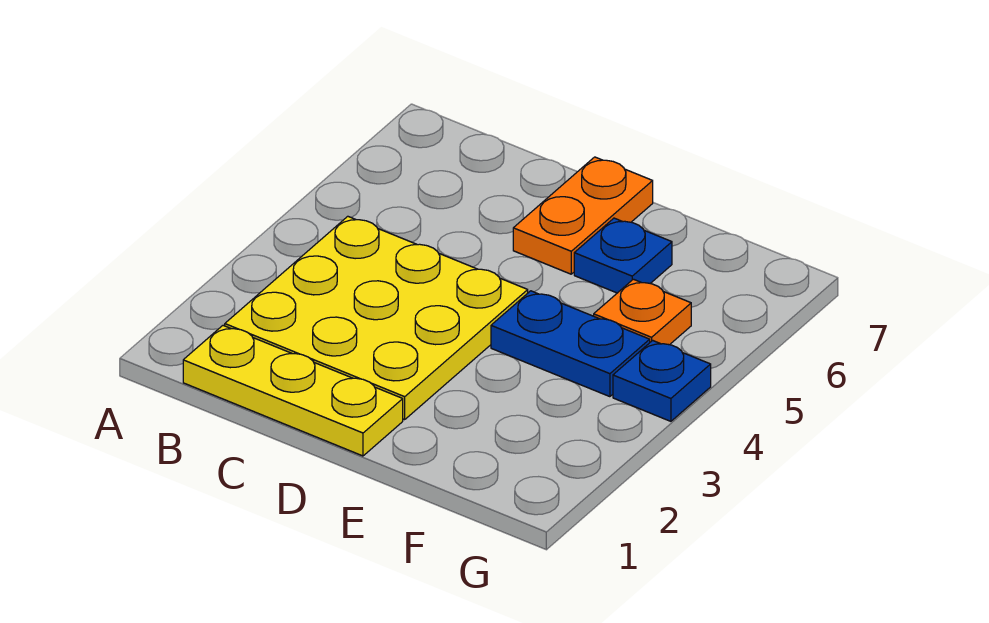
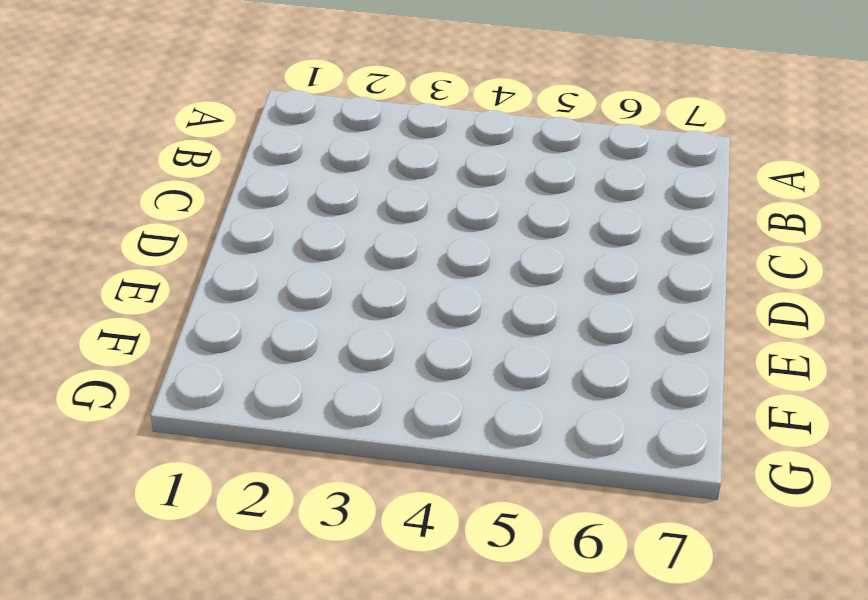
none -> yellow plate B1:D1 level 1
none -> yellow plate B2:D4 level 1

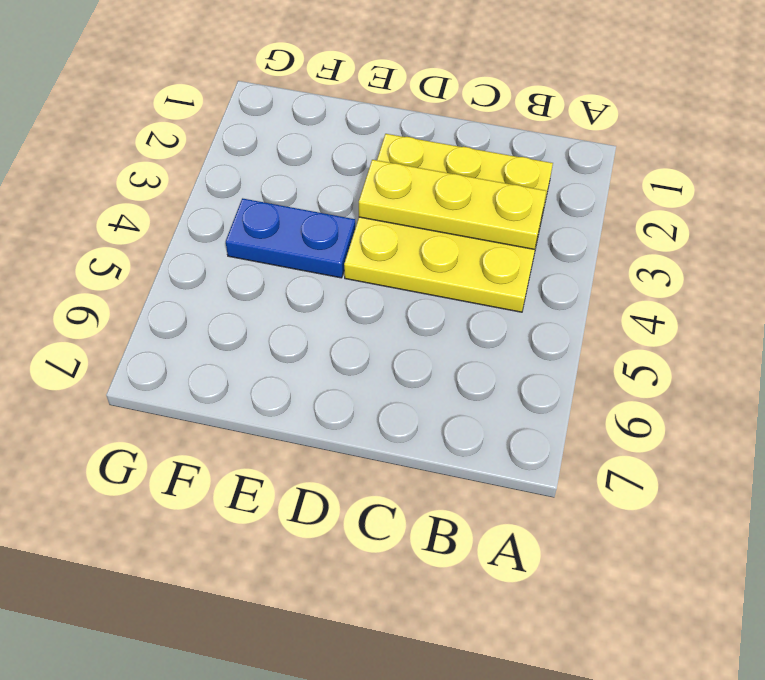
yellow plate B3:D3 level 2 -> yellow plate B1:D1 level 1
none -> orange plate D6:D7 level 1
none -> blue plate E6 level 1

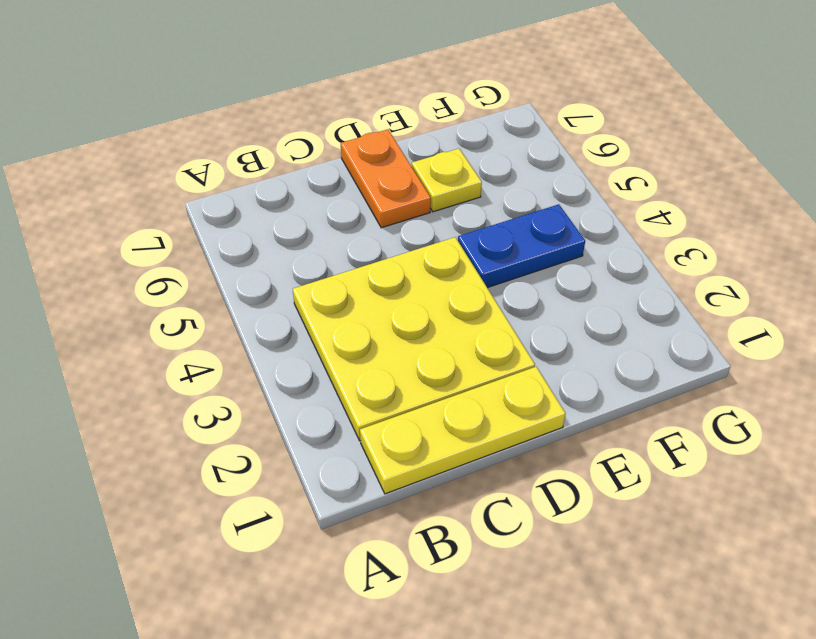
yellow plate E6 level 1 -> blue plate E6 level 1
none -> orange plate F5 level 1
none -> blue plate G4 level 1

